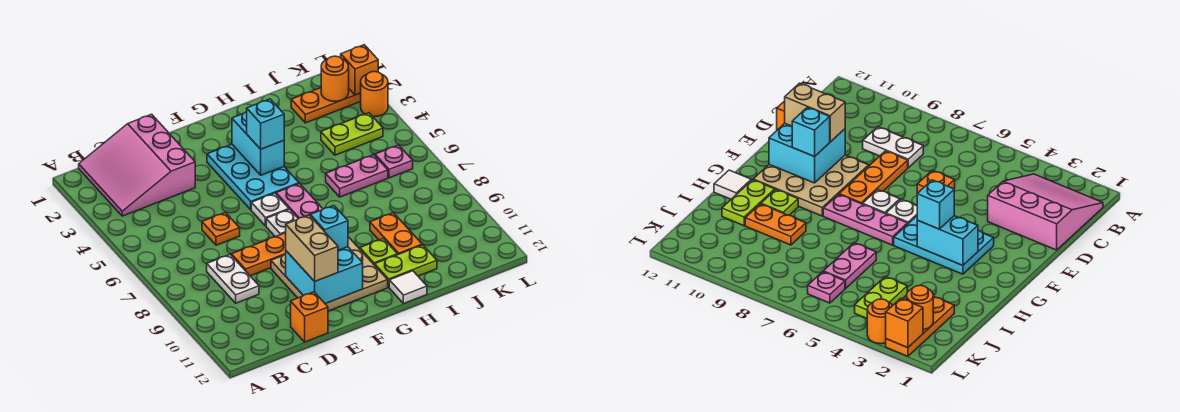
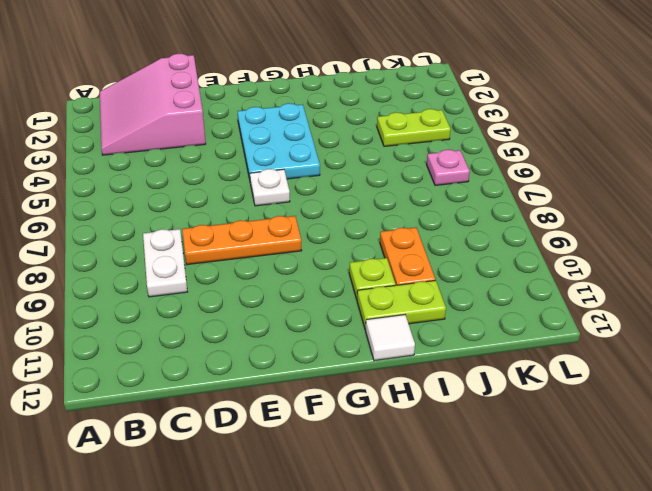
none -> orange plate D6 level 1
none -> orange brick D12 level 1
none -> tan plate E9:G11 level 1

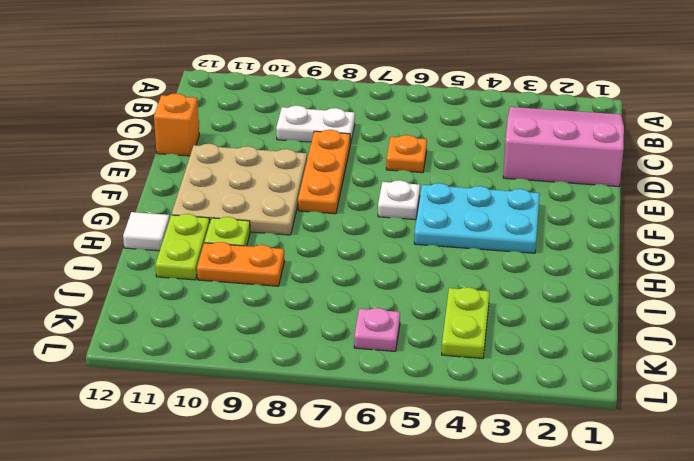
none -> white plate F7 level 1
none -> pink plate G6:G8 level 1
none -> pink plate I6:J6 level 1

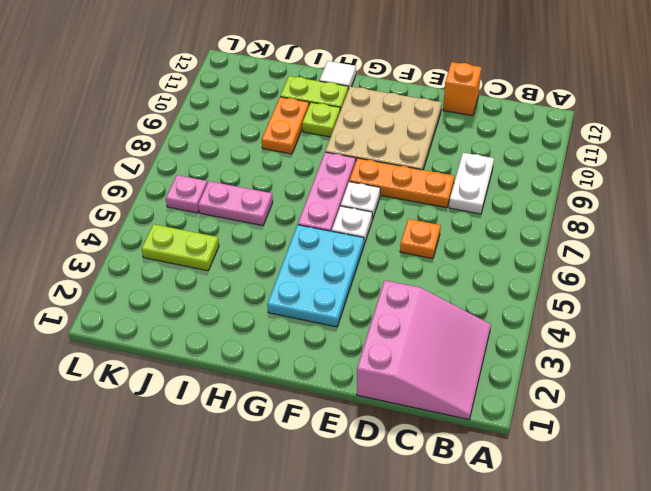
none -> orange plate J2:L2 level 1
none -> orange round brick L3 level 1
none -> cyan brick E10:F11 level 2

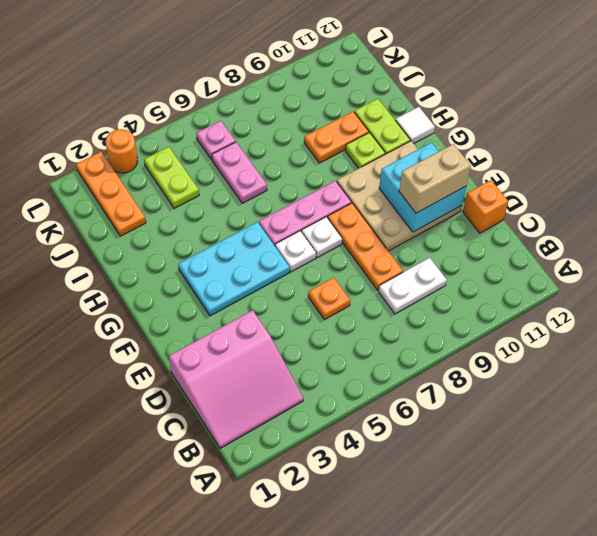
none -> cyan brick G3:G4 level 2
none -> orange round brick K2 level 2
none -> orange brick L2 level 2

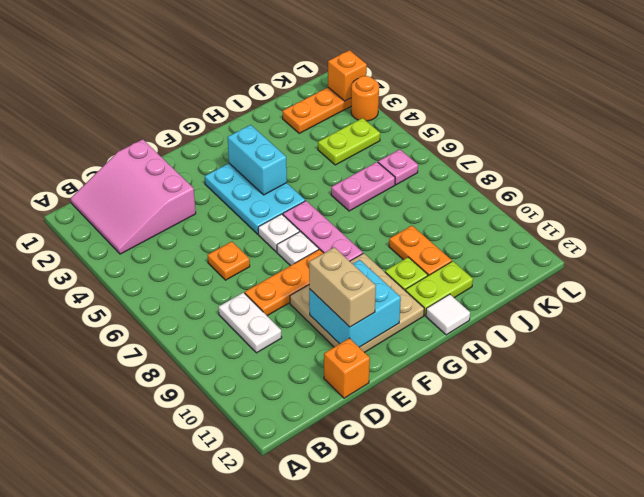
none -> orange round brick K2 level 2
none -> cyan brick F10 level 3
none -> cyan brick G4 level 3

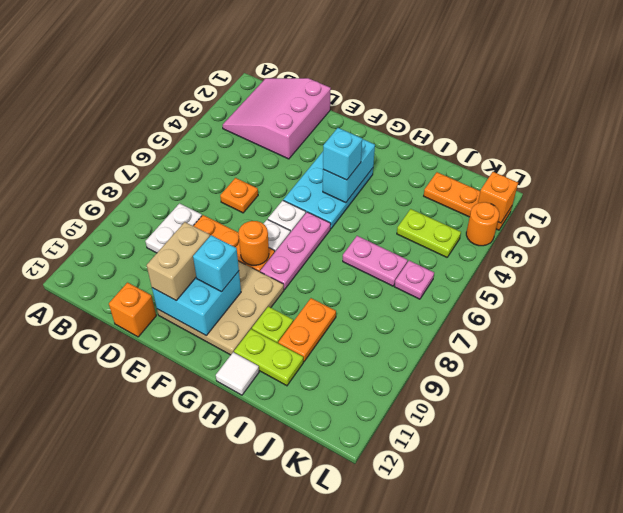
orange round brick F8 level 2 -> orange round brick K2 level 2

